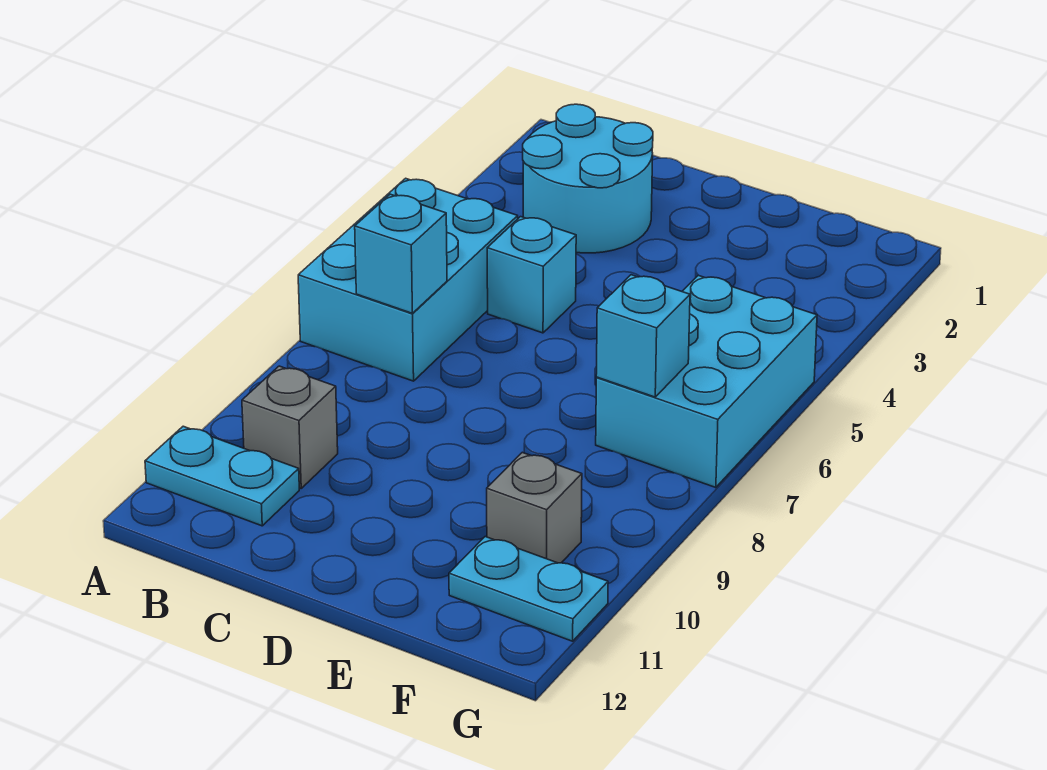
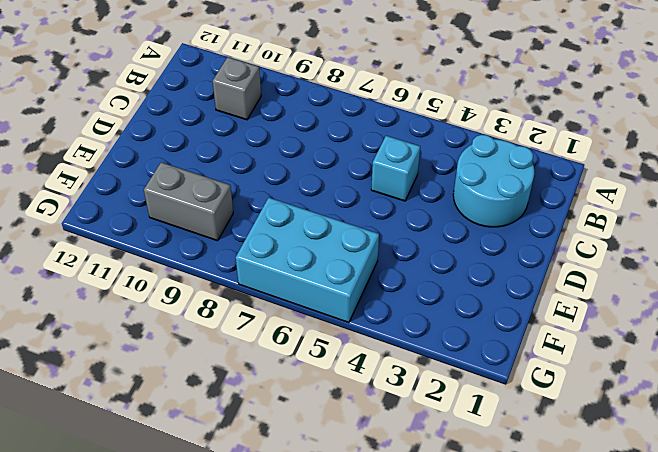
grey brick F9:F10 level 1 -> grey brick F10 level 1
none -> cyan brick A5:B7 level 1
none -> cyan plate A11:B11 level 1

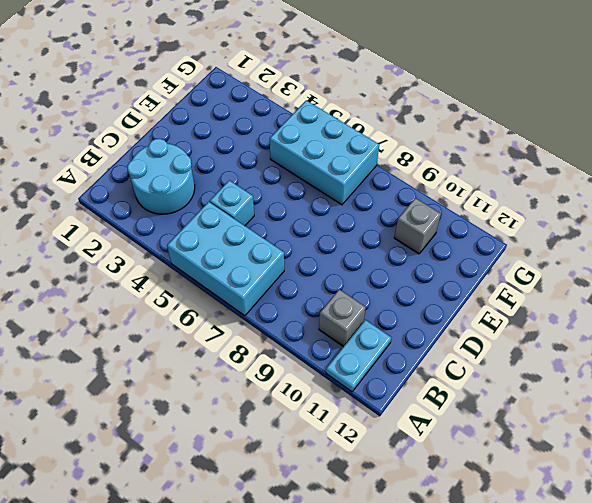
none -> cyan plate F11:G11 level 1
none -> cyan brick B7 level 2

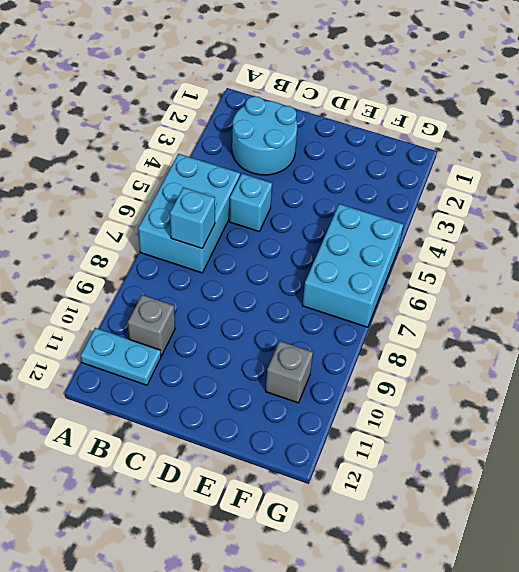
none -> cyan plate F11:G11 level 1
none -> cyan brick F7 level 2

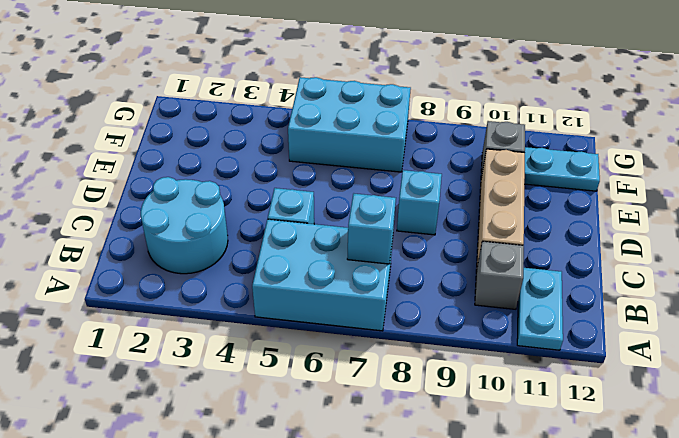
tan brick C10:E10 level 1 -> none
cyan brick D8 level 1 -> cyan brick F7 level 2
cyan plate F11:F12 level 1 -> cyan plate F11:G11 level 1

